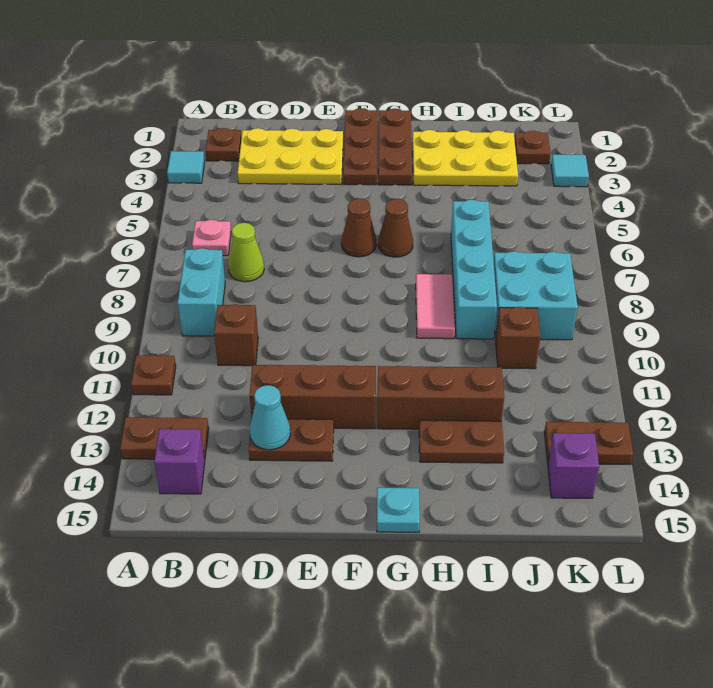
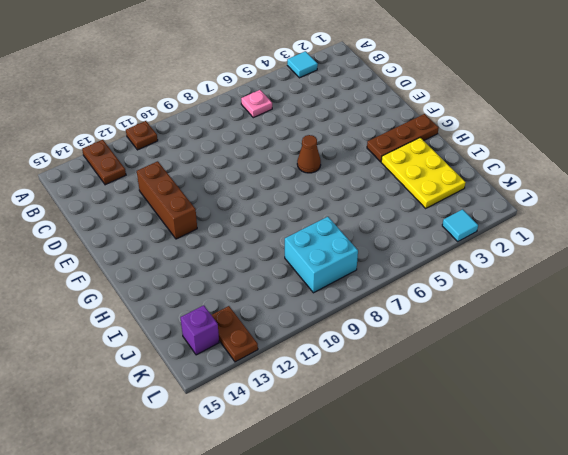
none -> brown plate B2 level 1
none -> cyan brick B8:B9 level 1
none -> purple brick B14 level 1

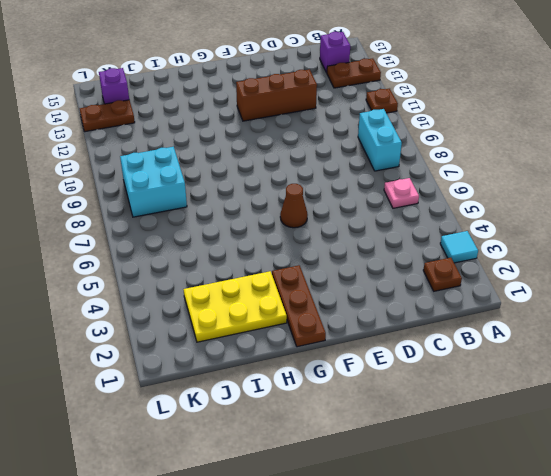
none -> yellow plate C2:E3 level 1
none -> lime cone C7 level 1
none -> brown brick C10 level 1

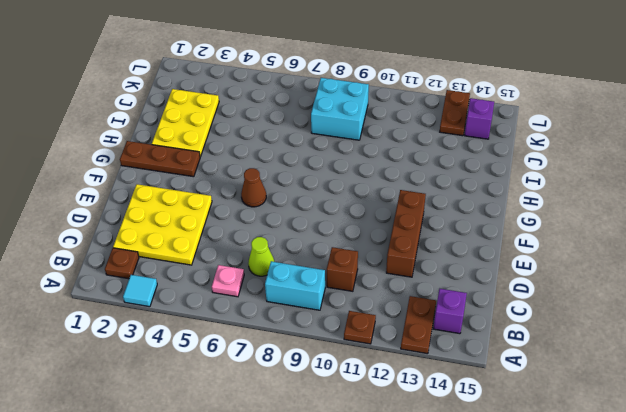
yellow plate C2:E4 level 1 -> yellow plate C2:E3 level 1
none -> brown plate D13:E13 level 1
none -> brown plate F1:F3 level 1
none -> brown cone G6 level 1

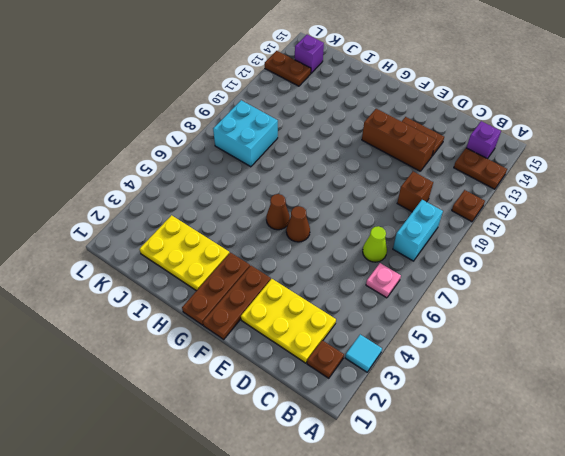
none -> brown brick G12:I12 level 1
none -> cyan plate G15 level 1
none -> pink tile H8:H9 level 1

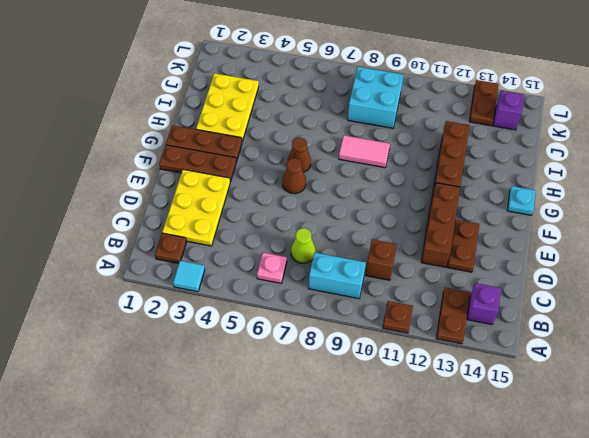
none -> brown plate H13:I13 level 1
none -> cyan brick I6:I9 level 1
none -> brown brick J10 level 1

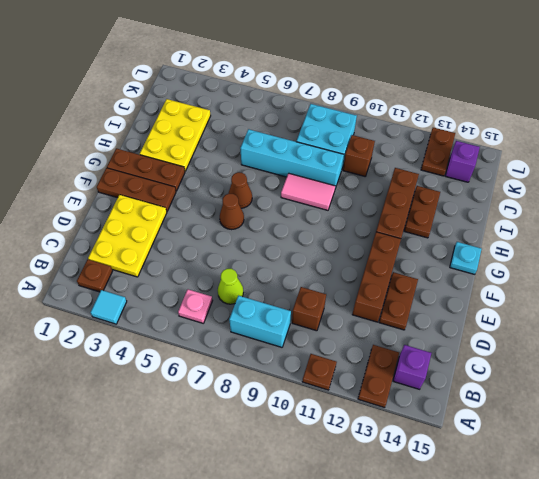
none -> brown plate K2 level 1
none -> cyan tile L3 level 1
none -> cyan cone D13 level 2

